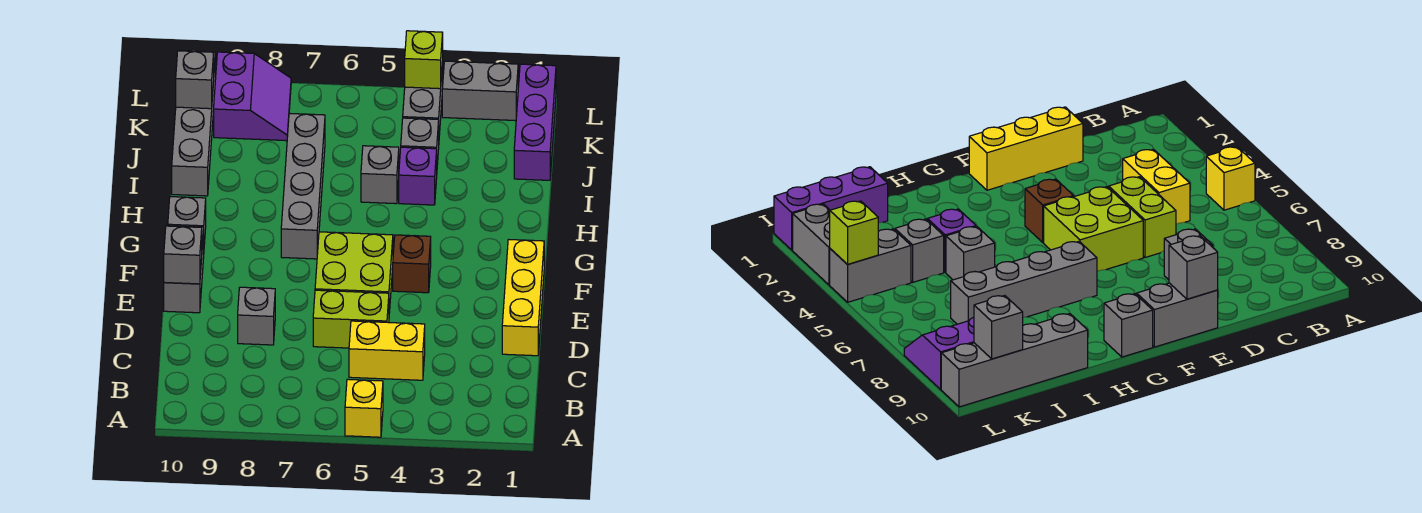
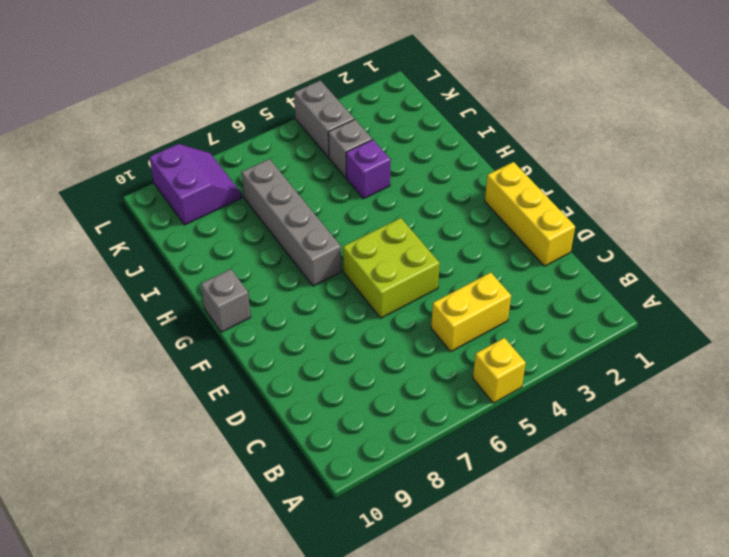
none -> lime brick D5:D6 level 1
none -> grey brick D8 level 1
none -> grey brick E10:F10 level 1

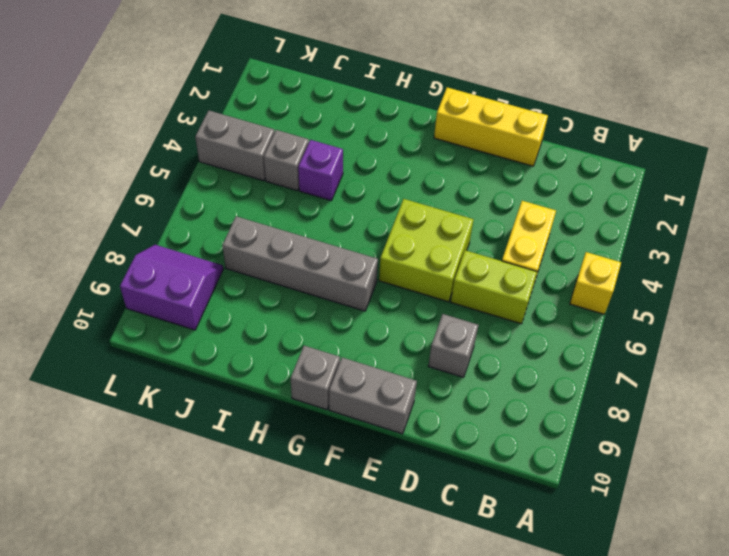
lime brick C6:D6 level 1 -> lime brick D5:D6 level 1
none -> brown brick F4 level 1
none -> grey brick I5 level 1
none -> grey brick I10:L10 level 1

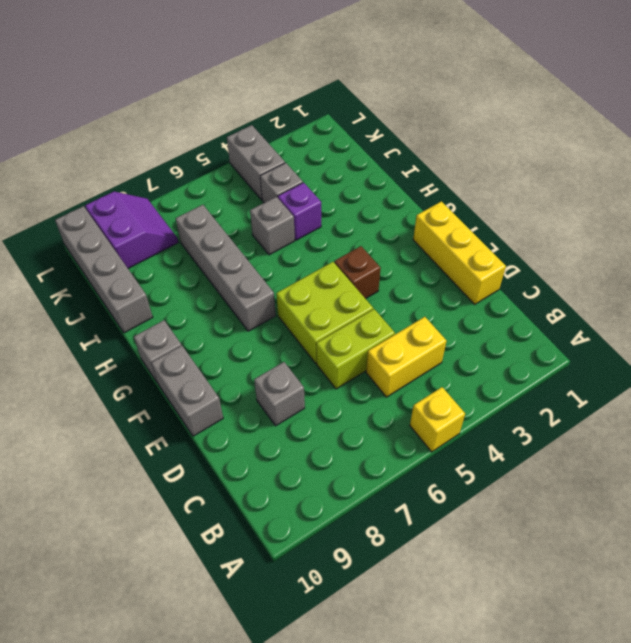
none -> purple brick J1:L1 level 1
none -> grey brick L2:L3 level 1
none -> grey brick E10 level 2

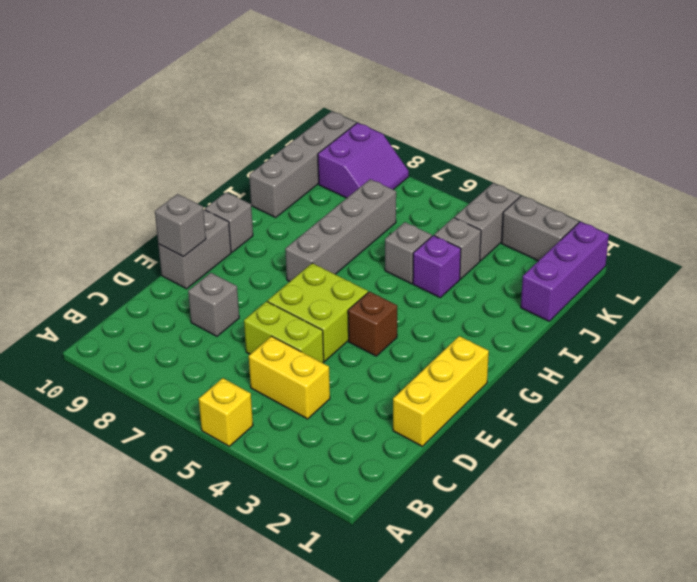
none -> grey brick K10 level 2
none -> lime brick L4 level 2

